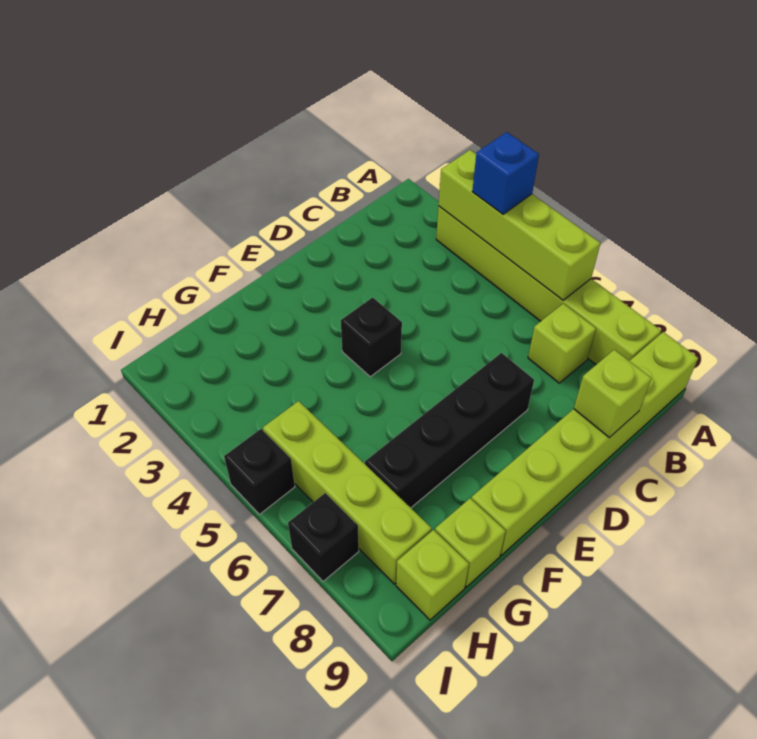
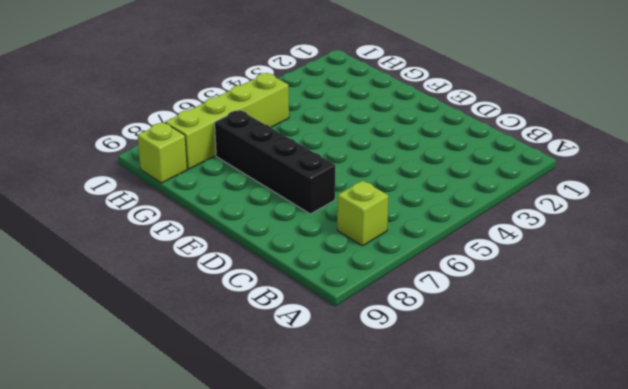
none -> lime brick A3:A8 level 1
none -> lime brick A9:F9 level 1
none -> black brick E4 level 1

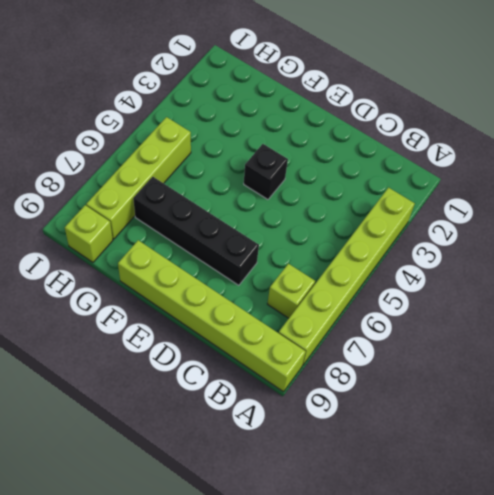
none -> lime brick G9 level 1
none -> black brick I5 level 1
none -> black brick I7 level 1

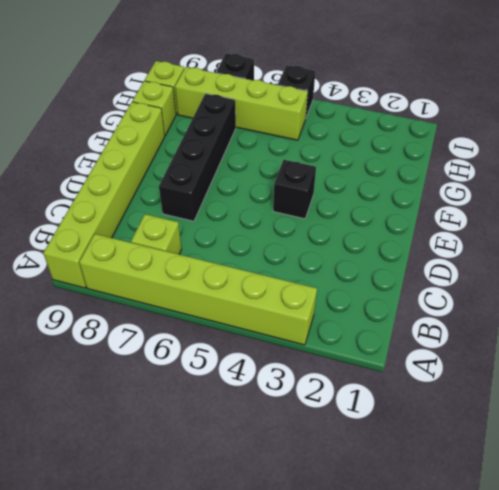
none -> lime brick A3:A6 level 2
none -> lime brick C9 level 2
none -> blue brick A4 level 3

